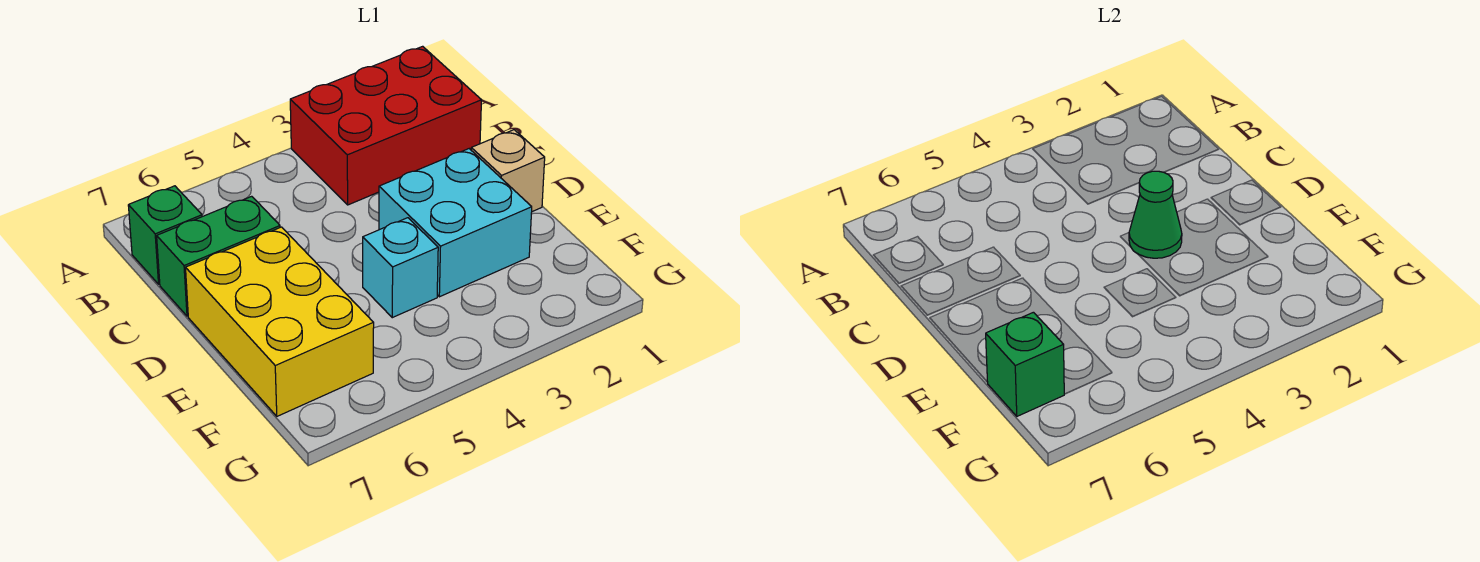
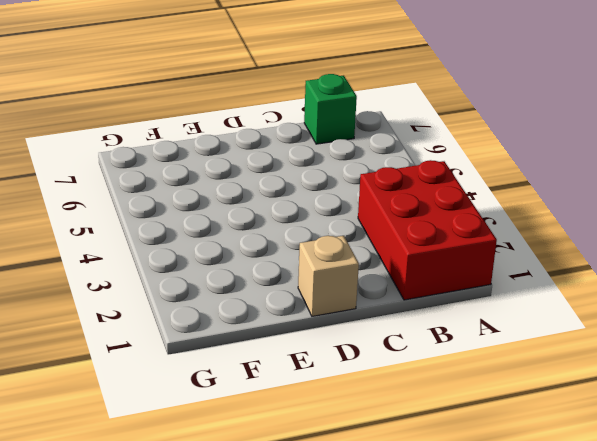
none -> green brick C6:C7 level 1
none -> cyan brick D2:E3 level 1

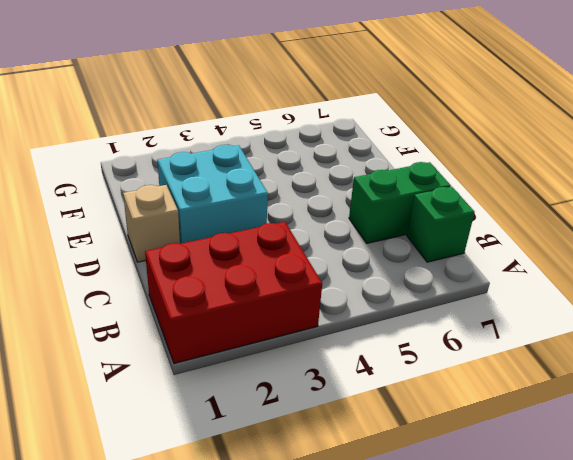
none -> yellow brick D6:F7 level 1
none -> cyan brick E4 level 1

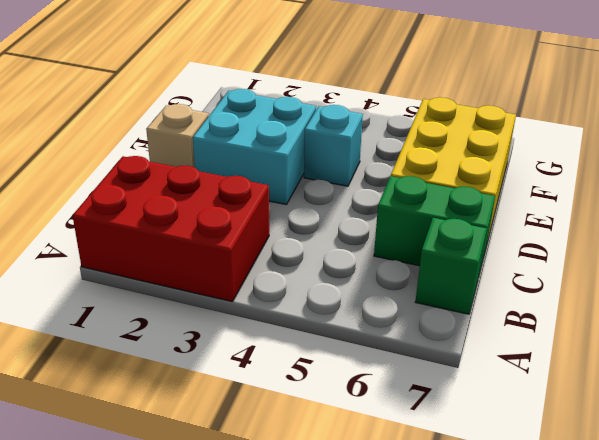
none -> green cone D3 level 2
none -> green brick F7 level 2

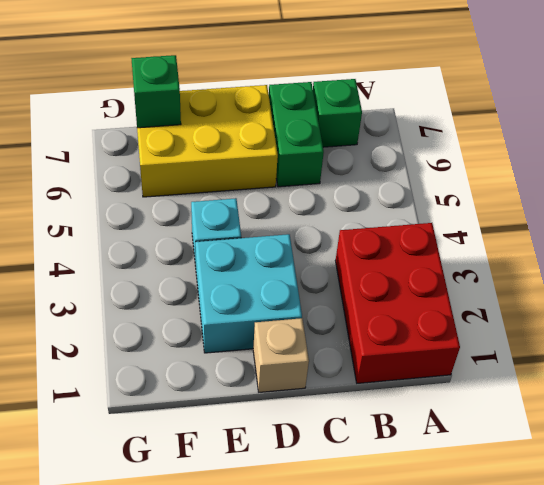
none -> green cone D3 level 2

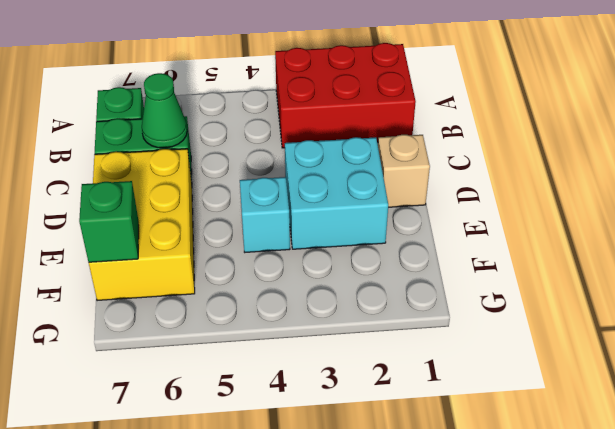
green cone C6 level 2 -> green cone D3 level 2

